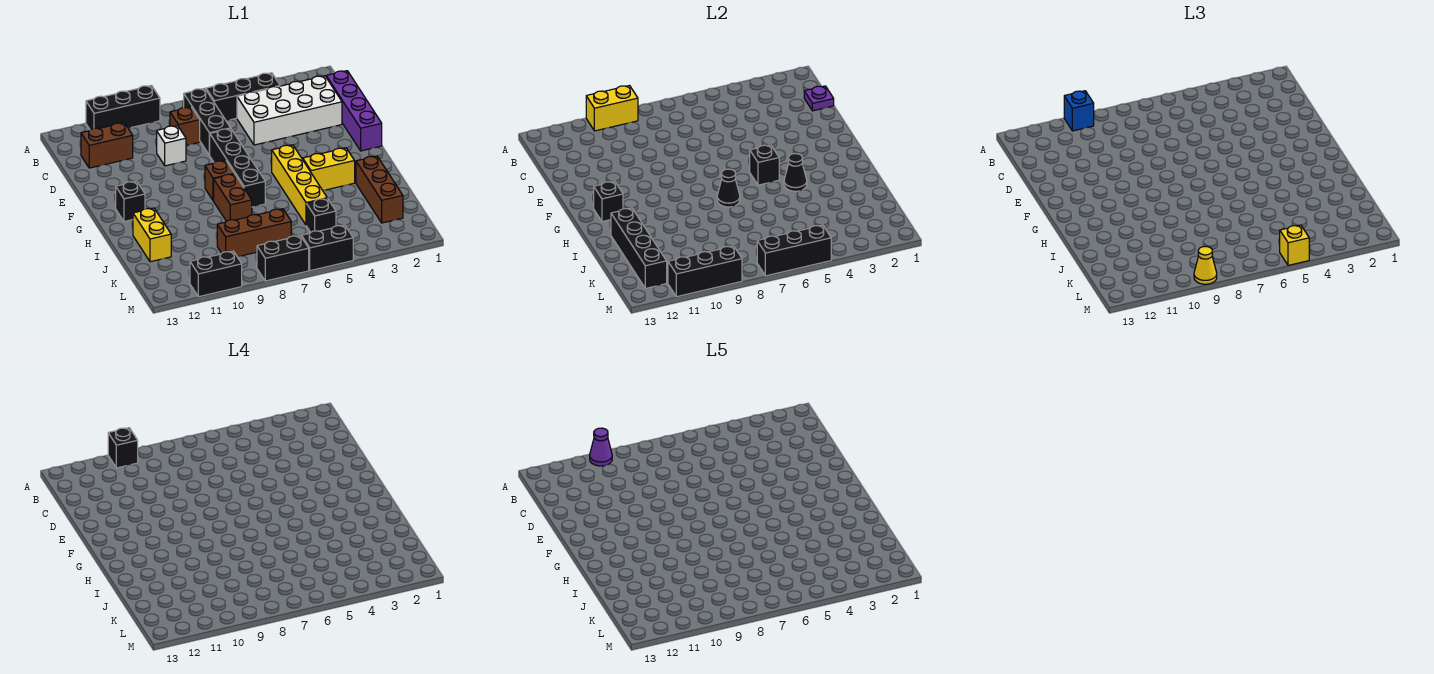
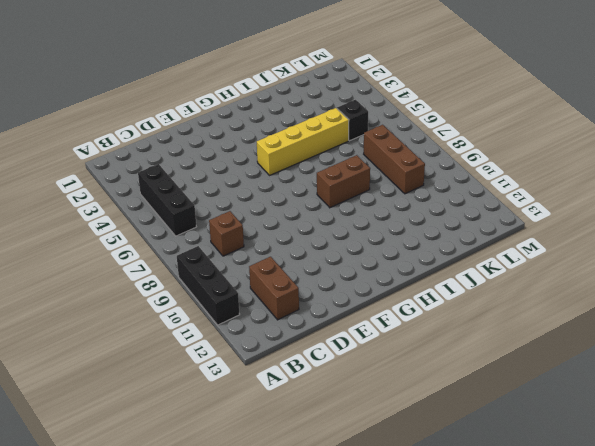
none -> black brick B7:D7 level 1
none -> purple brick C1:F1 level 1
none -> white brick C2:D5 level 1
none -> white brick D9 level 1

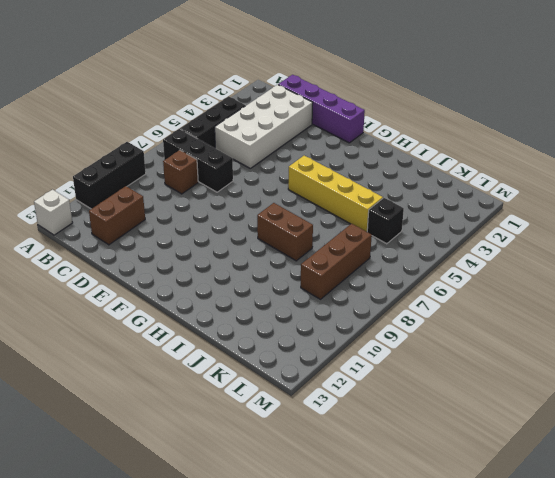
white brick A13 level 1 -> white brick D9 level 1
none -> black brick E7:H7 level 1
none -> brown brick G8 level 1
none -> black brick G12 level 1
none -> yellow brick H3:H4 level 1

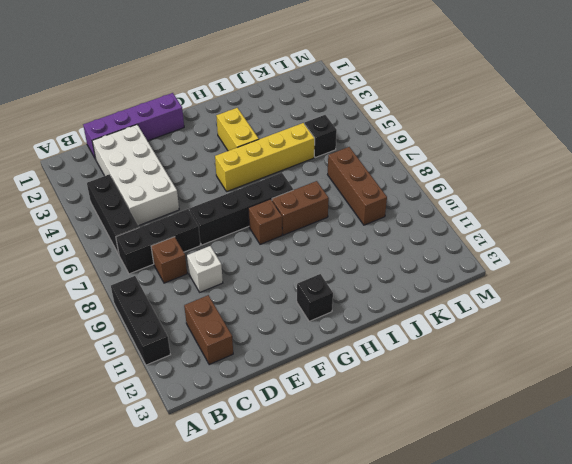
none -> brown brick I2:K2 level 1
none -> yellow brick I12:J12 level 1
none -> black brick M5:M6 level 1
none -> black brick M7:M8 level 1

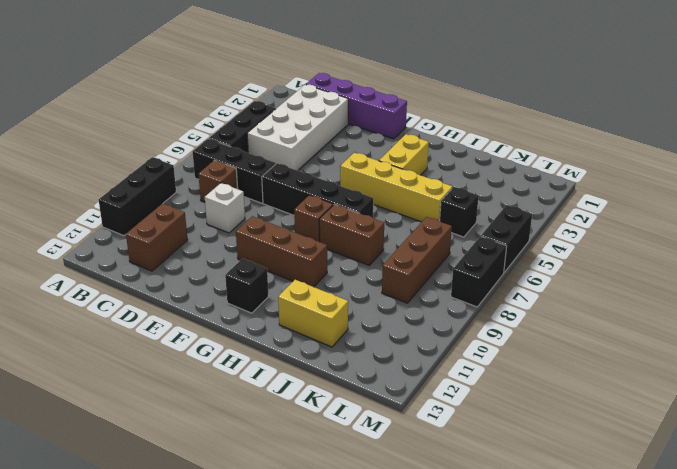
brown brick F10:H10 level 1 -> brown brick I2:K2 level 1
none -> black brick M10:M11 level 1
none -> yellow brick A9:A10 level 2
none -> purple plate C1 level 2
none -> black brick G5 level 2

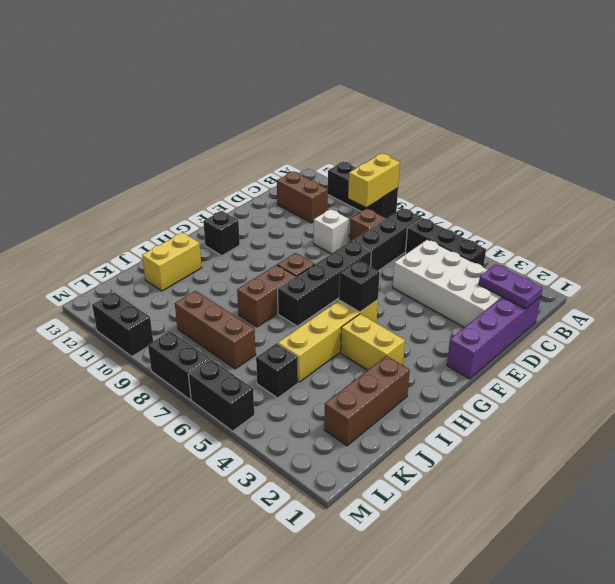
yellow brick A9:B9 level 2 -> yellow brick A9:A10 level 2
purple plate C1:C2 level 2 -> purple plate C1 level 2
none -> black brick G12 level 2
none -> black cone H4 level 2
none -> black cone H7 level 2
none -> black brick I12:L12 level 2

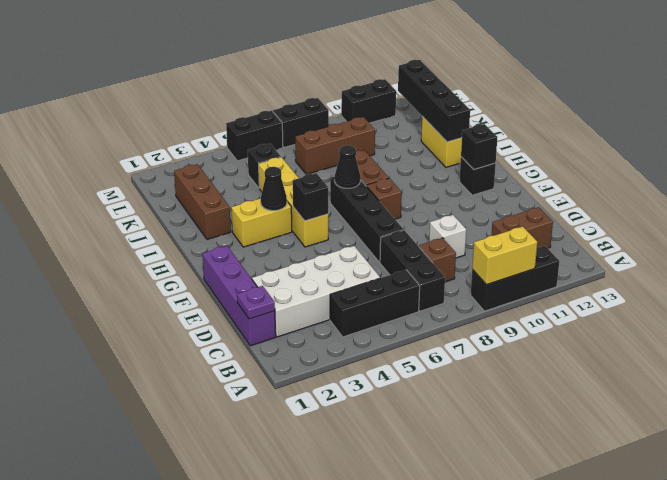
none -> black brick M5:M7 level 2
none -> black brick M9:M11 level 2
none -> blue brick A10 level 3
none -> yellow brick M5 level 3

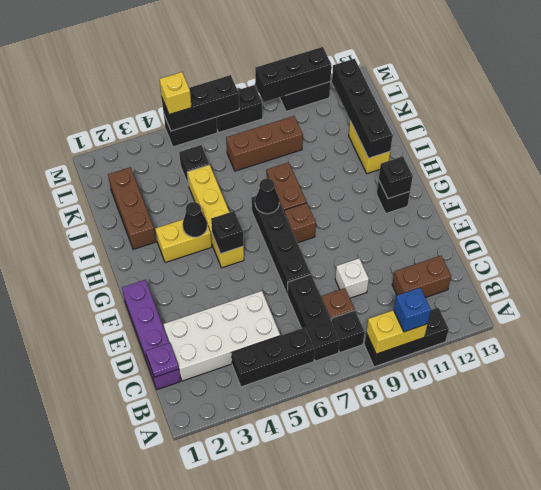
black brick B8 level 1 -> black brick A10 level 4
none -> yellow cone M9 level 3
none -> purple cone A10 level 5

